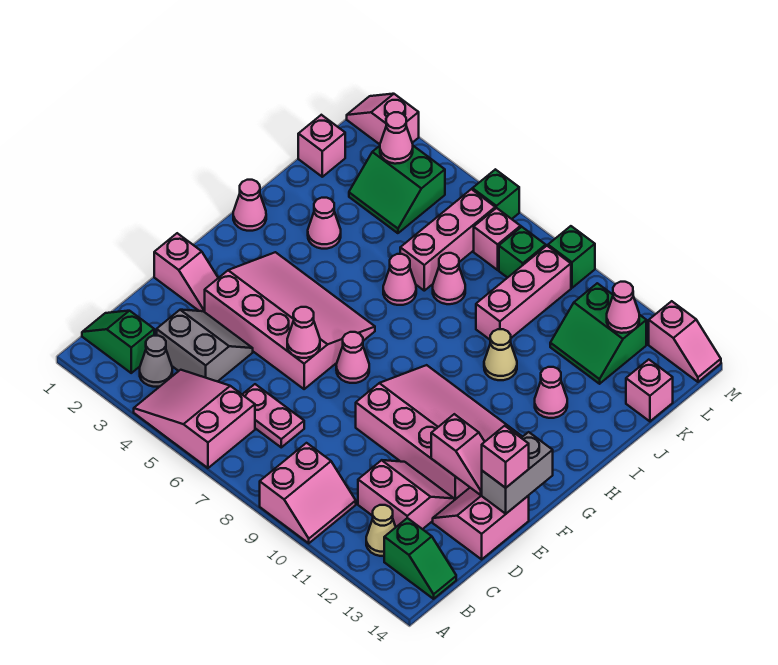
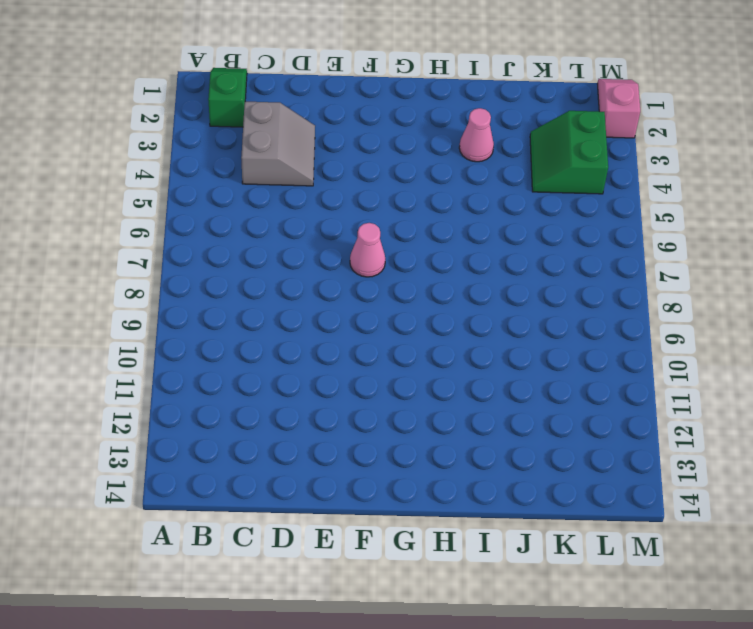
none -> pink slope A4:B6 level 1 top 6
none -> pink slope A9:B10 level 1 top 9
none -> grey cone B3 level 1
none -> tan cone B12 level 1

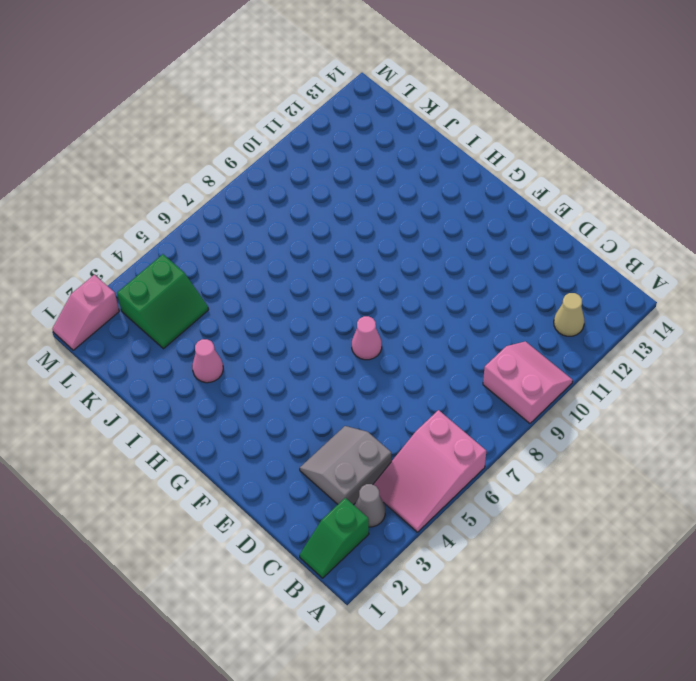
none -> green slope B13:B14 level 1 top 13
none -> pink plate C6:C7 level 1
none -> pink slope C11:D12 level 1 top C
none -> pink slope D13:E14 level 1 top 14

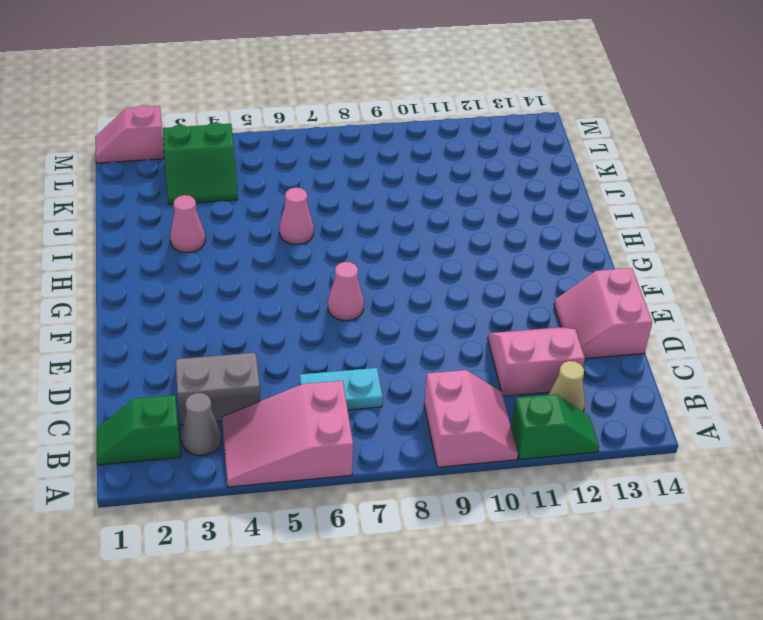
green slope A11:A12 level 1 top 11 -> green slope B13:B14 level 1 top 13
cyan plate C6:C7 level 1 -> pink plate C6:C7 level 1
none -> pink slope E1:E2 level 1 top 1
none -> pink slope E3:G6 level 1 top E
none -> pink slope E9:G12 level 1 top E
none -> pink cone H1 level 1

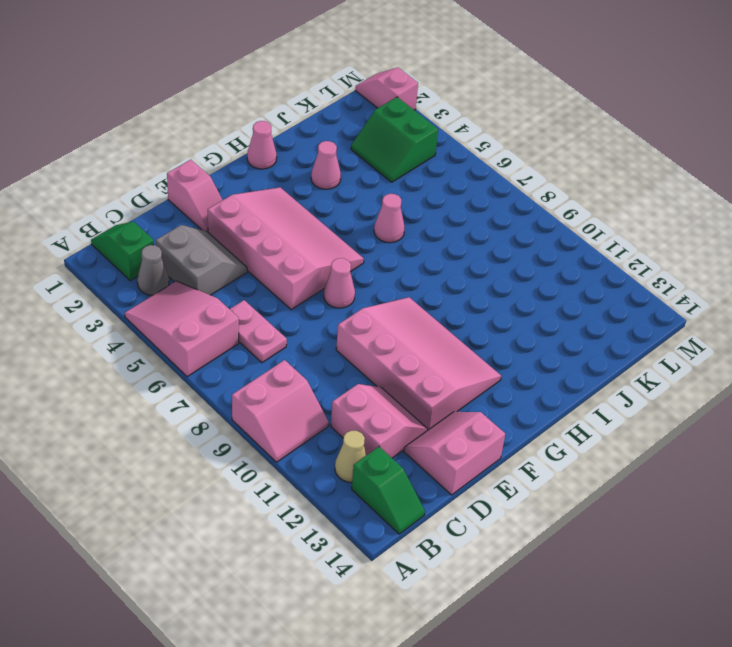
none -> tan cone I10 level 1
none -> pink cone I12 level 1
none -> pink brick J6:L6 level 1
none -> pink cone J7 level 1

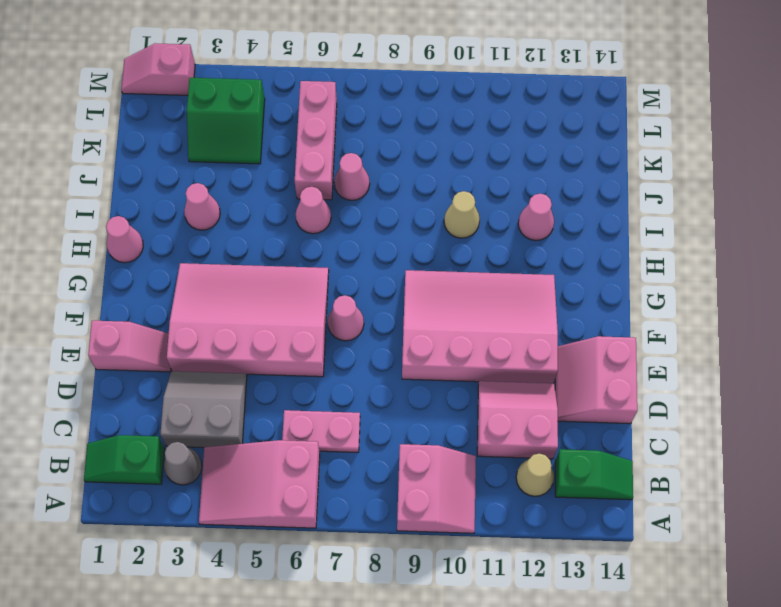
none -> pink brick J9:L9 level 1
none -> pink brick K1 level 1
none -> green slope K11:L12 level 1 top L
none -> pink brick K14 level 1

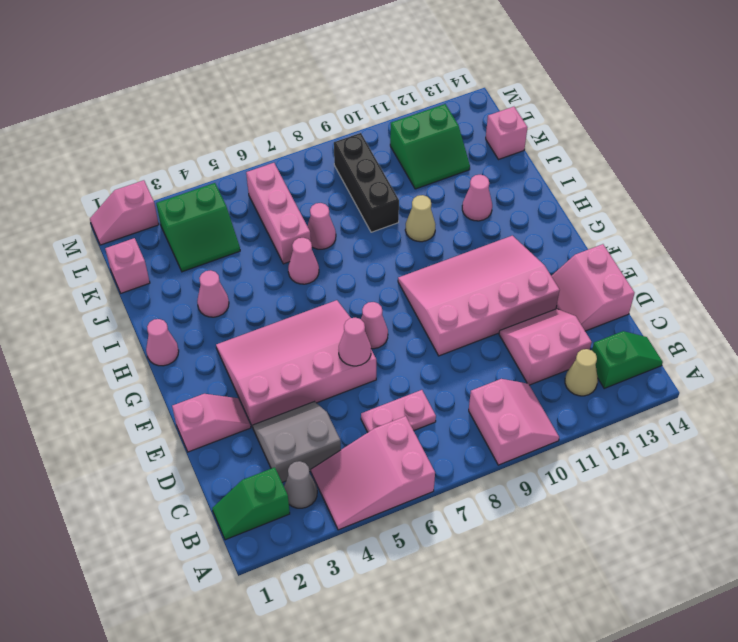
black brick J9:L9 level 1 -> pink brick J9:L9 level 1
none -> pink brick L7 level 1
none -> green brick L8 level 1
none -> green brick M6 level 1
none -> green brick M9 level 1

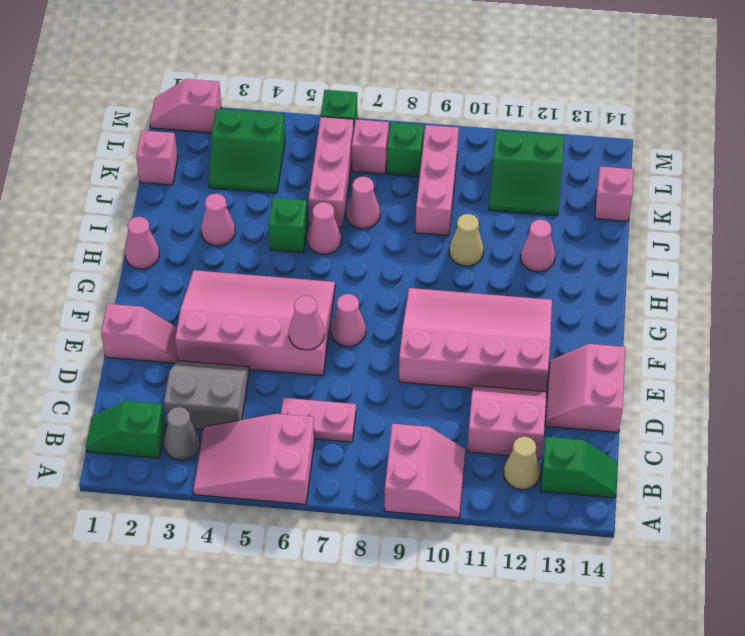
green brick I5 level 1 -> green brick M9 level 1
none -> pink slope M13:M14 level 1 top 13
none -> pink slope E12:E13 level 2 top 12
none -> grey brick E14:F14 level 2
none -> pink cone L3 level 2

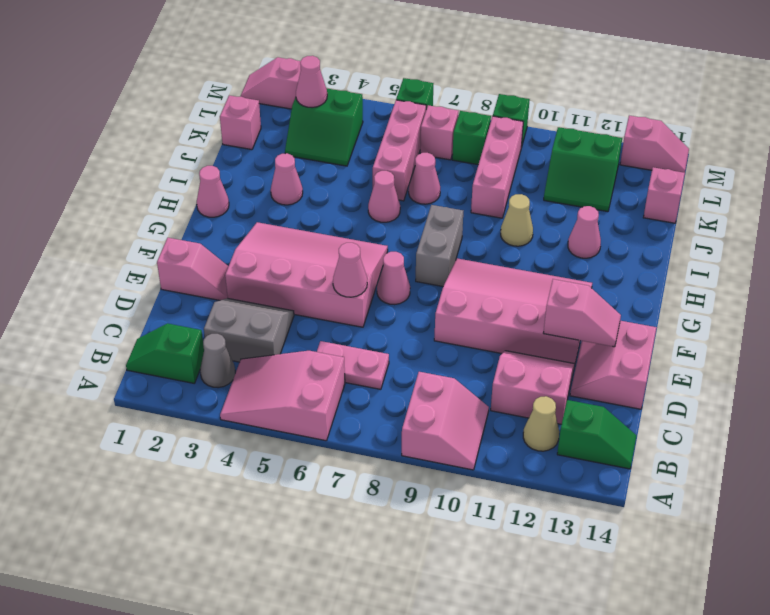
grey brick G8:H8 level 1 -> grey brick E14:F14 level 2
none -> pink cone L12 level 2
none -> pink brick E14 level 3

